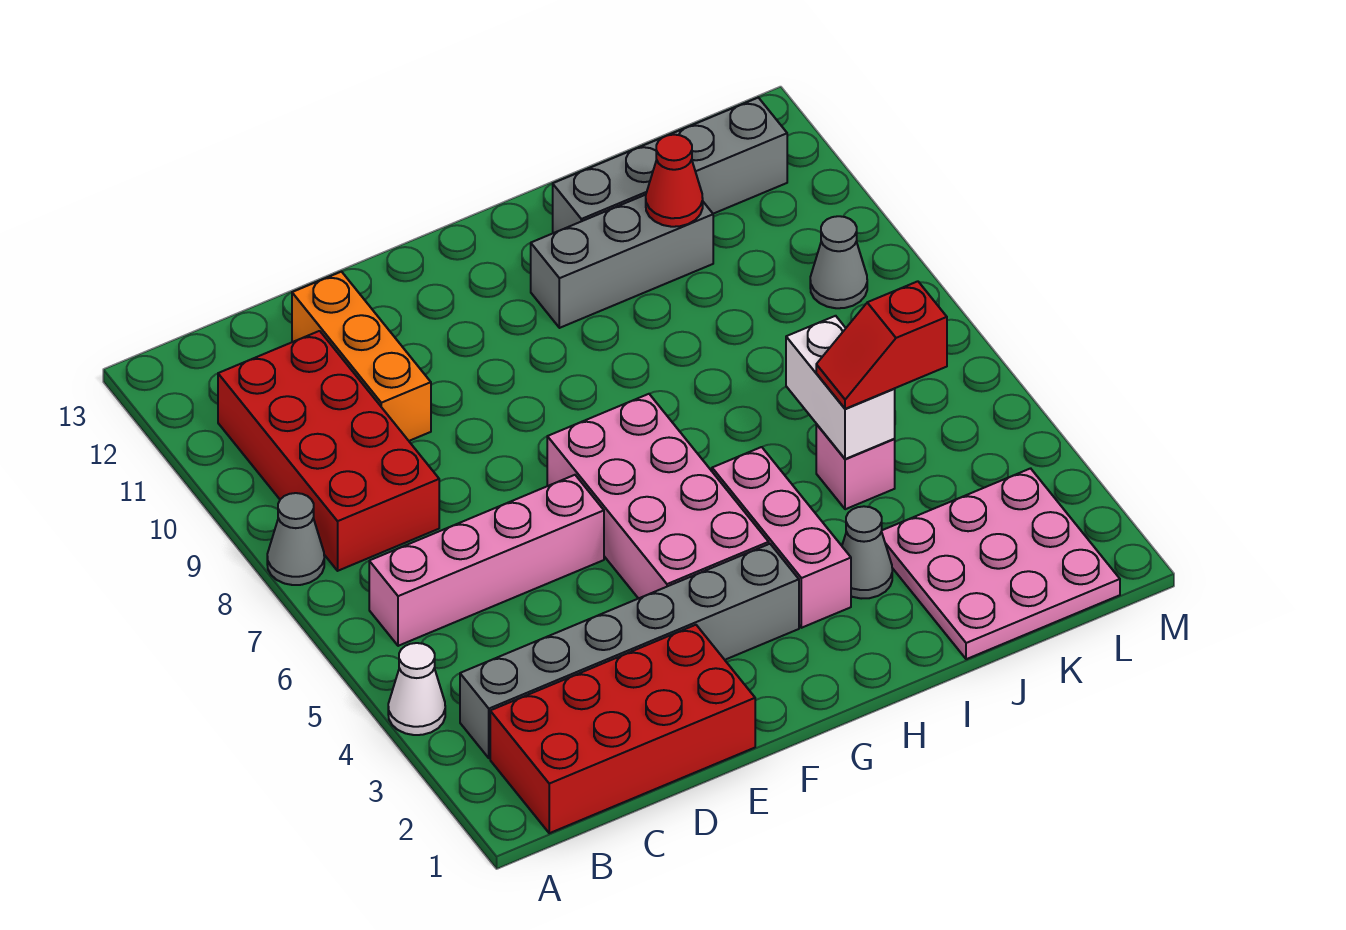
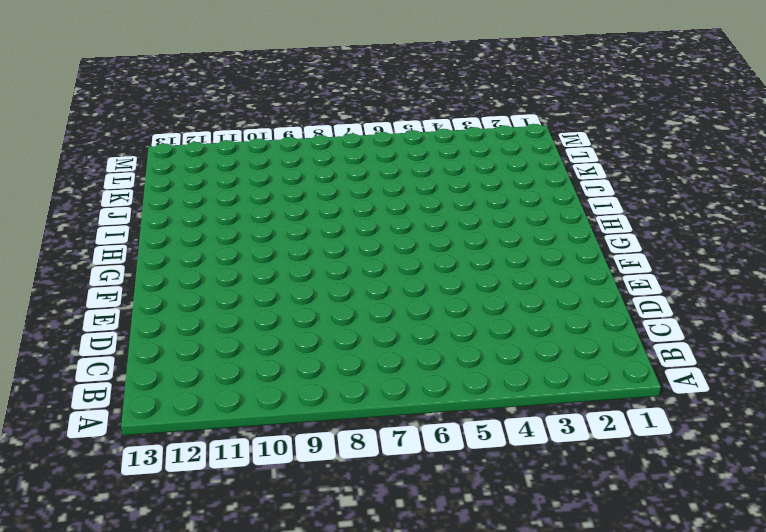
none -> white cone A4 level 1
none -> grey cone A8 level 1
none -> red brick B1:E2 level 1

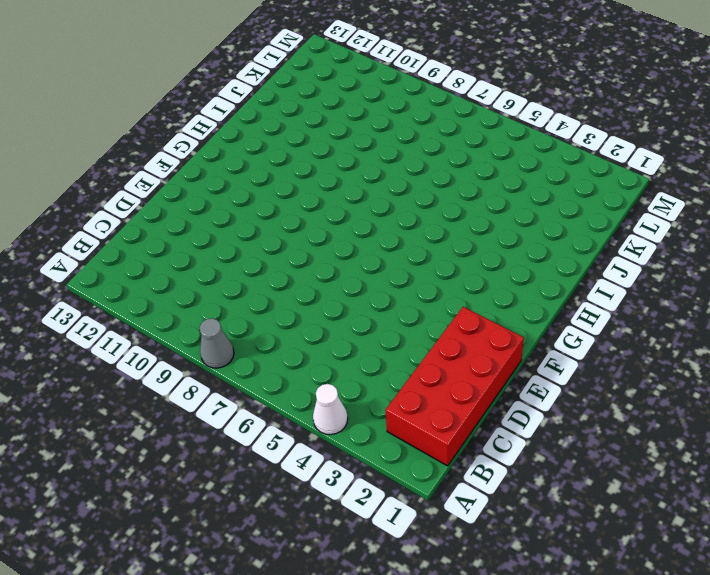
none -> grey brick B3:G3 level 1
none -> pink brick B6:E6 level 1
none -> red brick B8:C11 level 1

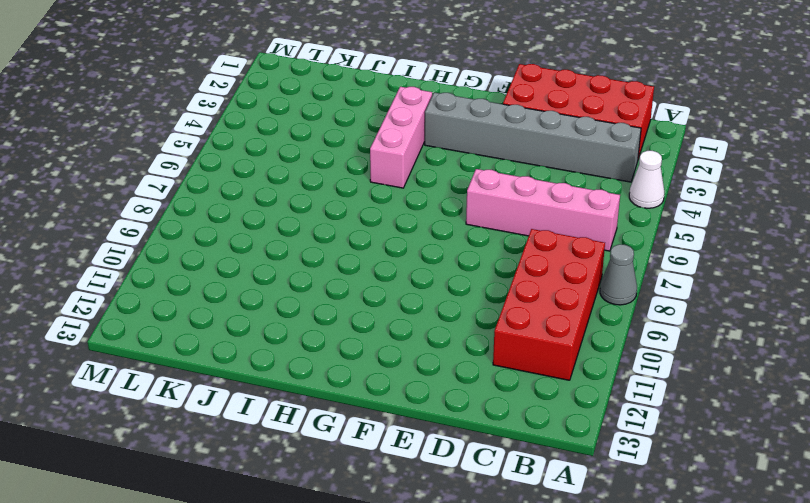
none -> orange brick D10:D12 level 1
none -> pink brick F4:G7 level 1
none -> grey brick H11:J11 level 1

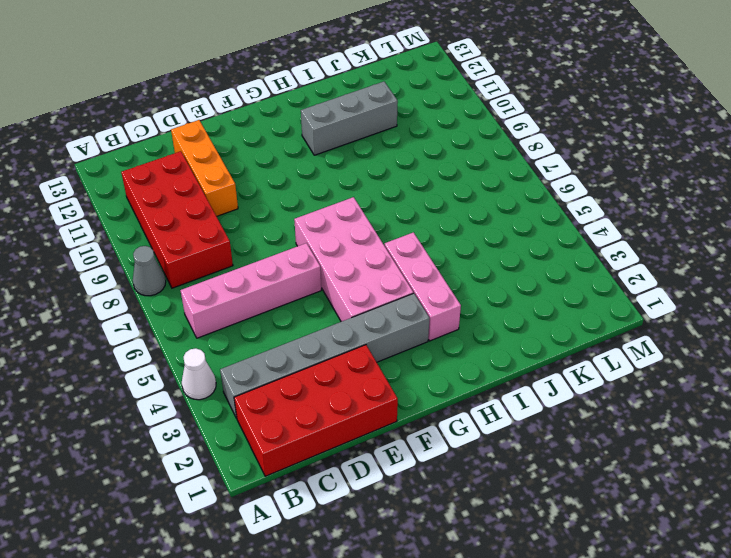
none -> grey cone I3 level 1
none -> grey brick I12:L12 level 1
none -> pink plate J1:L3 level 1

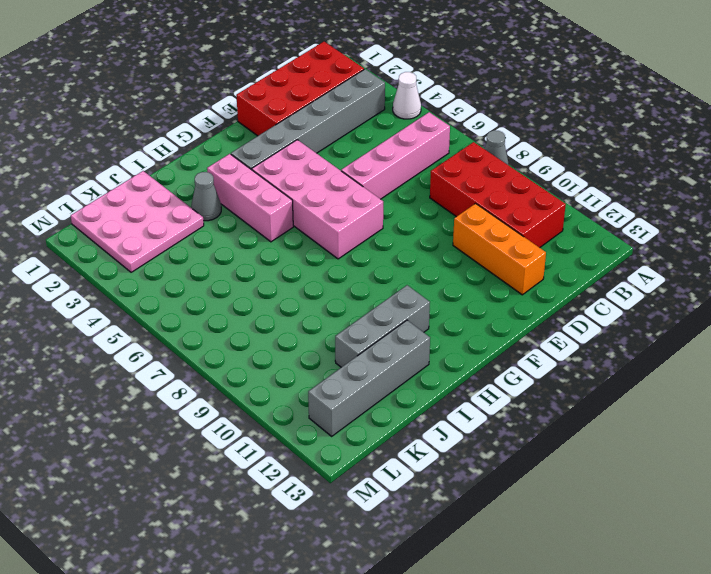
none -> pink brick J5 level 1
none -> grey cone L9 level 1
none -> white brick J5:J6 level 2

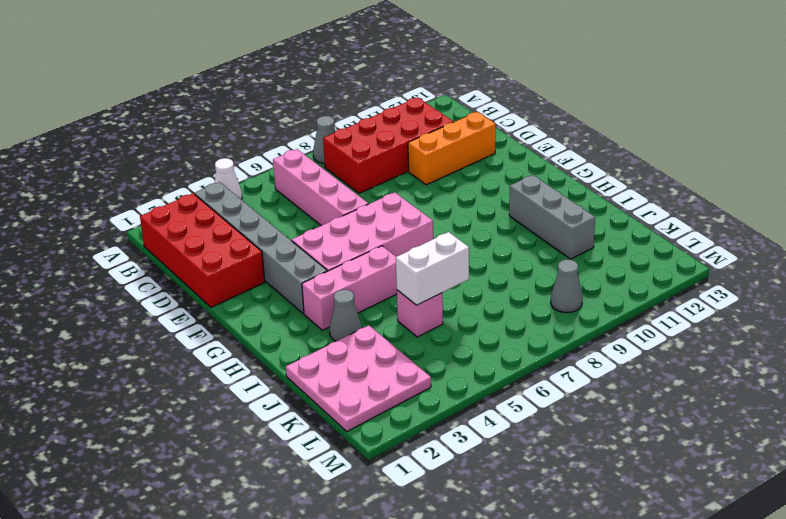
none -> grey brick I12:L12 level 1
none -> red cone J11 level 2
none -> red slope J5:K5 level 3 top K

